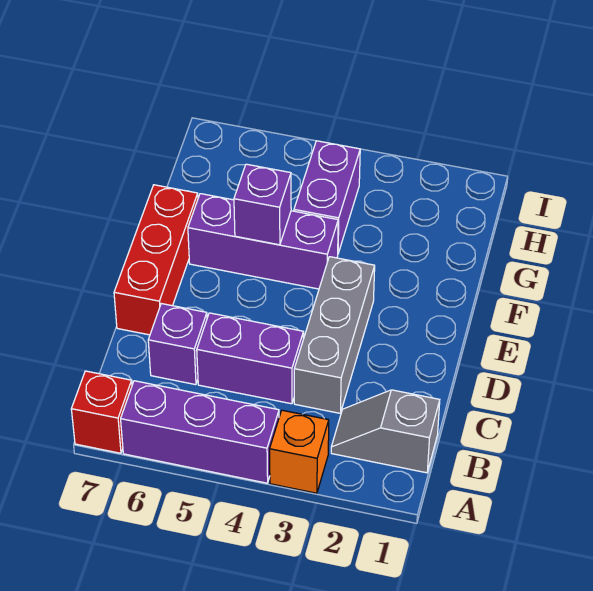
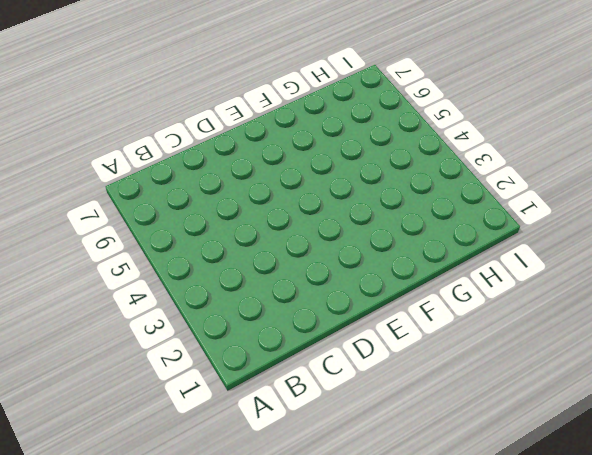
none -> orange brick A3 level 1
none -> purple brick A4:A6 level 1

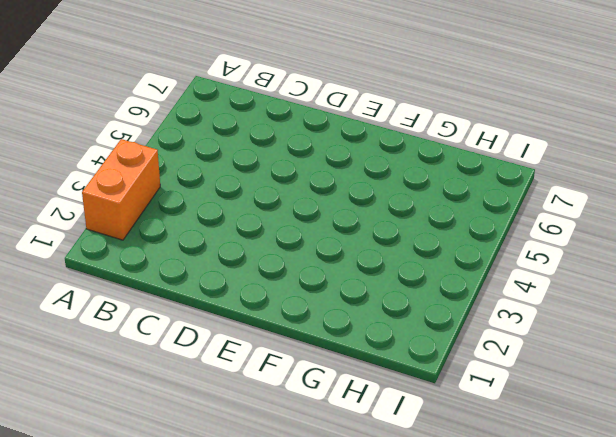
orange brick A2:A3 level 1 -> orange brick A3 level 1
none -> purple brick A4:A6 level 1
none -> red brick A7 level 1

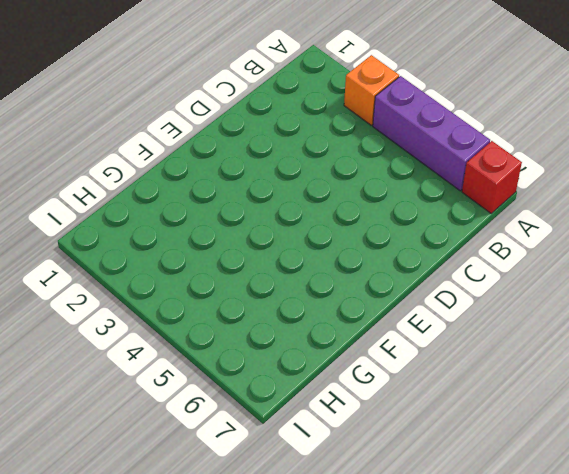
none -> grey slope B1:B2 level 1 top 1
none -> grey brick C3:E3 level 1

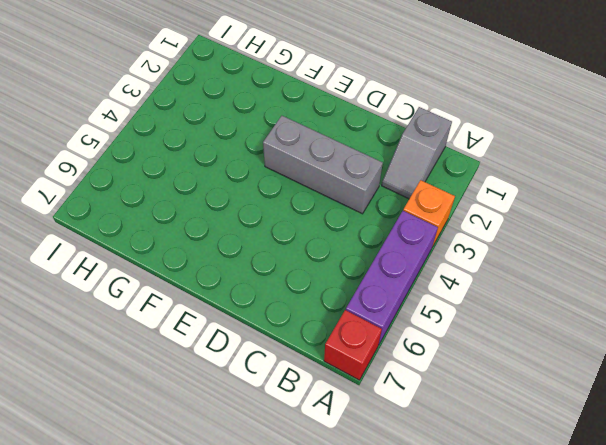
none -> purple brick C4:C5 level 1
none -> purple brick C6 level 1

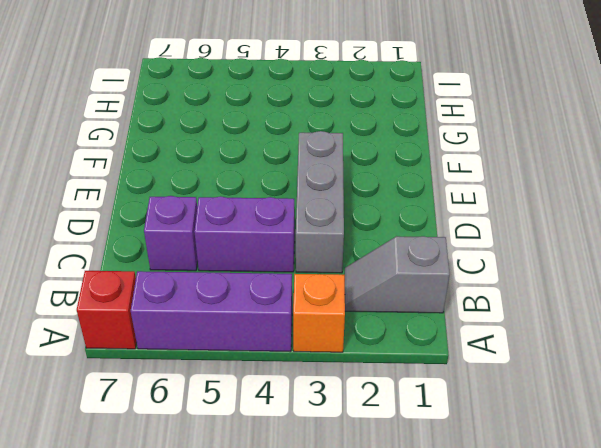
none -> red brick D7:F7 level 1
none -> purple brick F4:F6 level 1

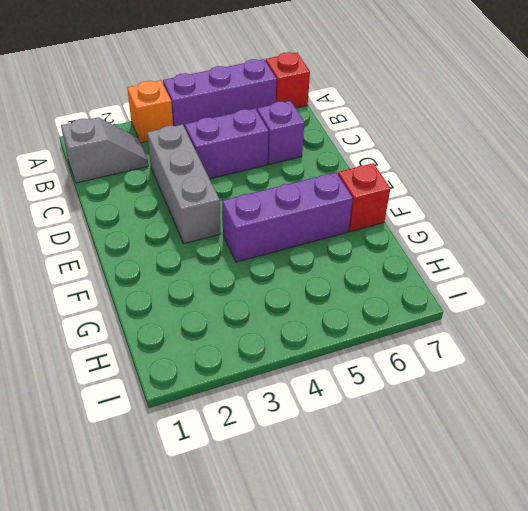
red brick F7 level 1 -> red brick D7:F7 level 1
none -> purple brick G4:H4 level 1
none -> purple brick F5 level 2

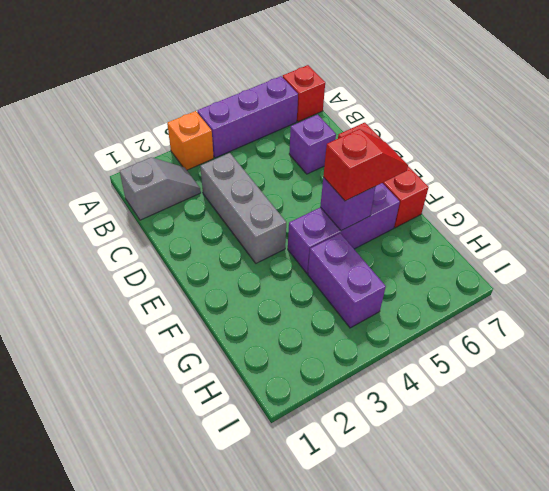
red slope F5:F6 level 3 top 5 -> none
none -> purple brick C4:C5 level 1

